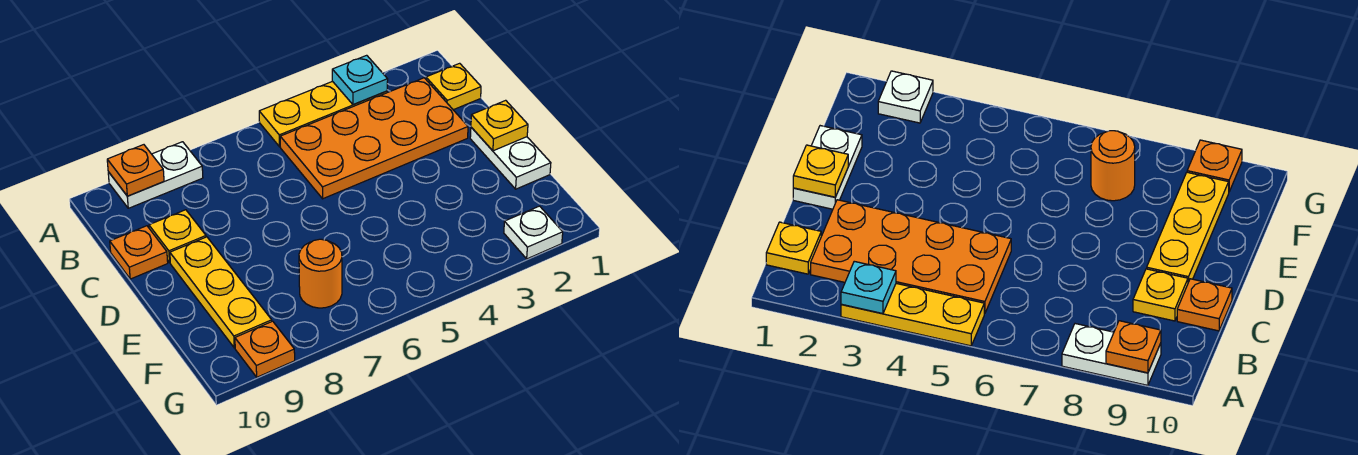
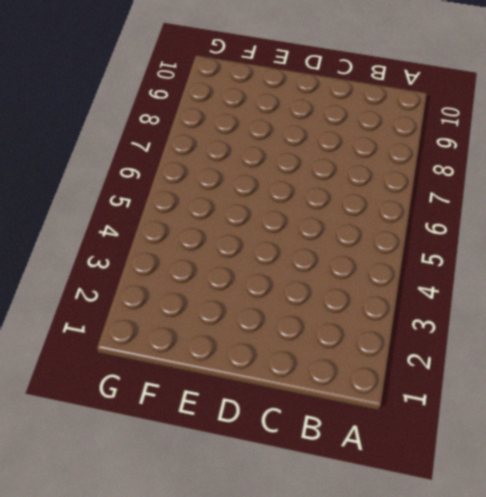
none -> yellow plate A3:A5 level 1
none -> white plate A8:A9 level 1
none -> yellow plate B1 level 1

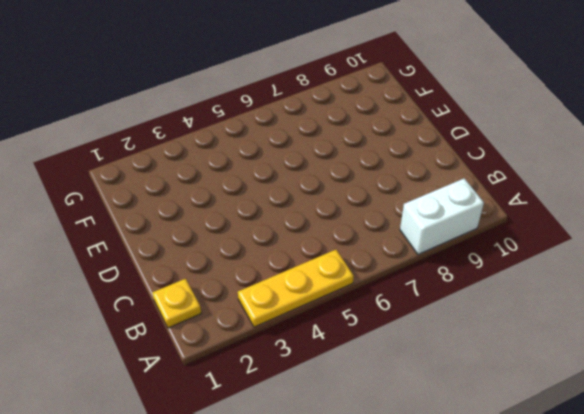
white brick A8:A9 level 1 -> white plate A8:A9 level 1
none -> orange plate B2:C5 level 1
none -> yellow plate C9 level 1
none -> orange plate C10 level 1

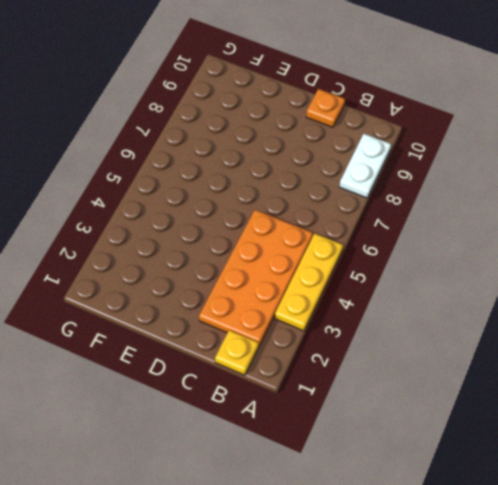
none -> yellow plate C9 level 1
none -> white plate D1:E1 level 1
none -> yellow plate D9:F9 level 1

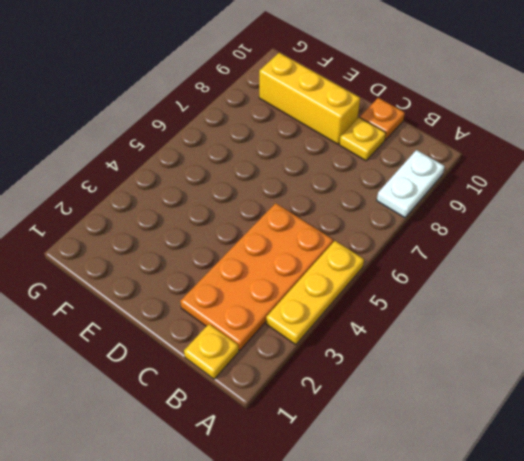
yellow brick D9:F9 level 1 -> yellow plate D9:F9 level 1
none -> white plate D1:E1 level 1
none -> orange round brick F7 level 1
none -> white plate G2 level 1

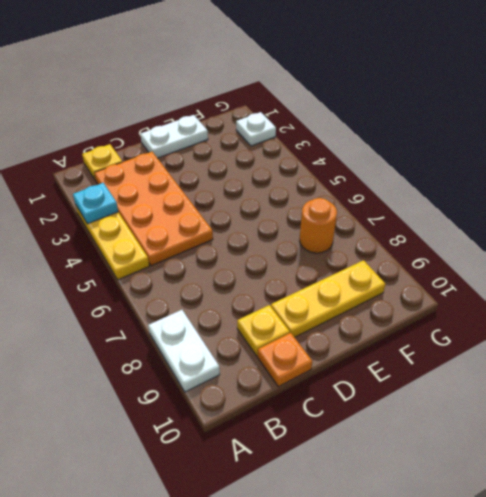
none -> orange plate G9 level 1
none -> orange plate A9 level 2
none -> yellow plate D1 level 2

